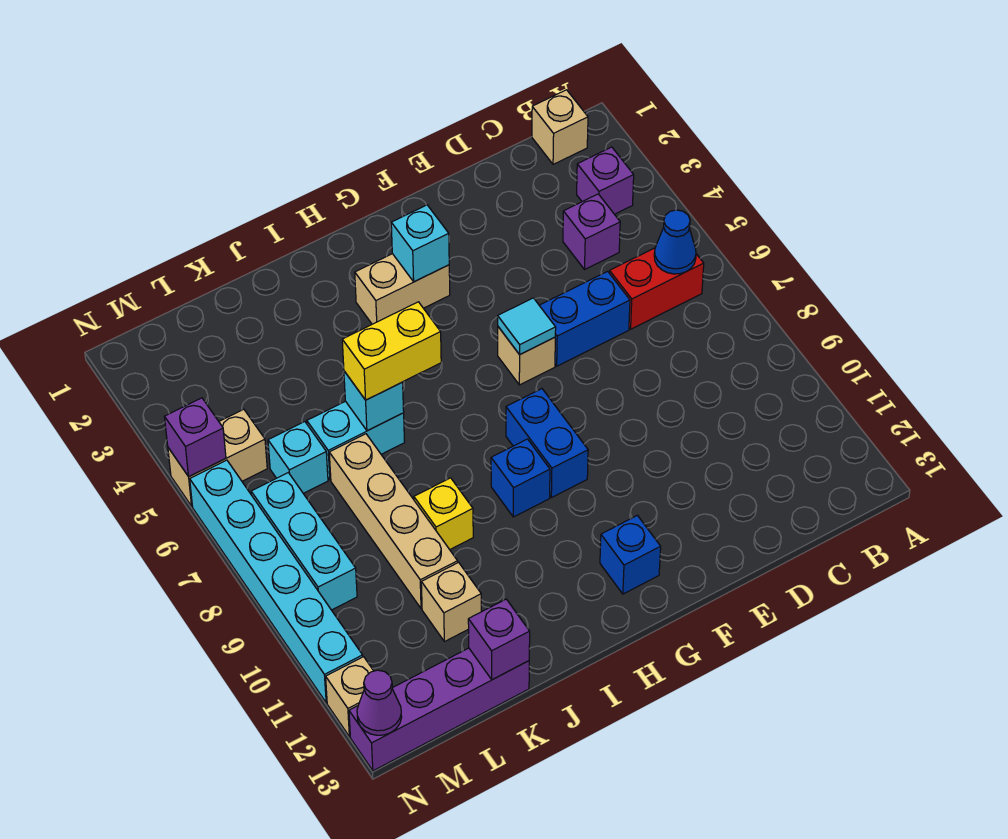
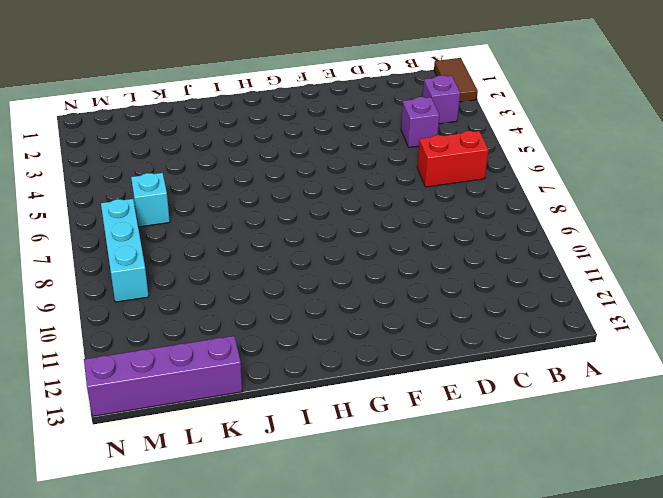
brown tile A1:A2 level 1 -> none
none -> tan brick B1 level 1
none -> blue brick D6:E6 level 1
none -> tan brick F6 level 1

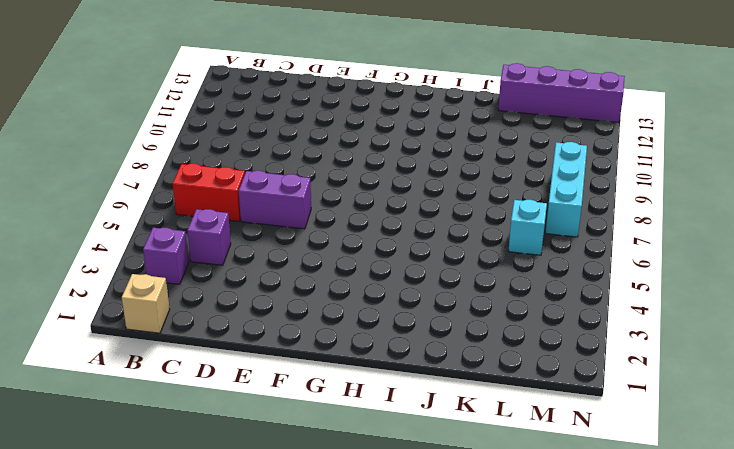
purple brick D6:E6 level 1 -> blue brick D6:E6 level 1
none -> tan brick F6 level 1
none -> tan brick G3:H3 level 1
none -> blue brick G8:G9 level 1

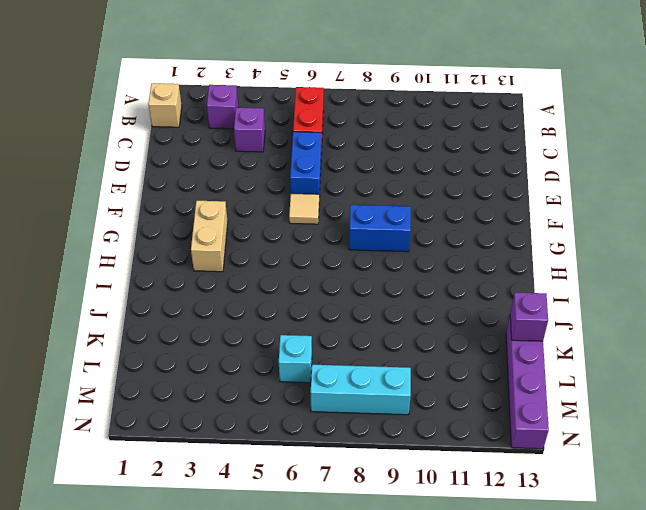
tan tile F6 level 1 -> tan brick F6 level 1
none -> blue brick G12 level 1
none -> blue brick H9 level 1
none -> cyan brick J6:K6 level 1

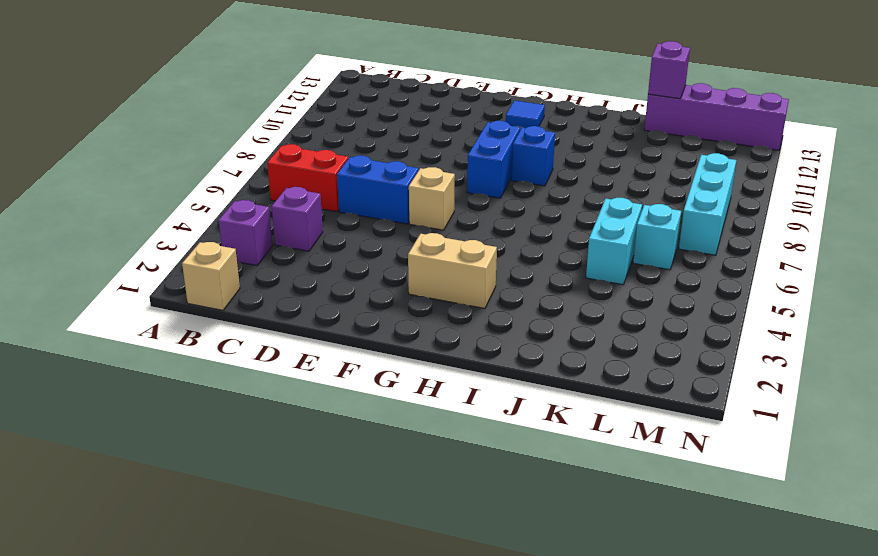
blue tile G12 level 1 -> blue brick G12 level 1
cyan brick K5:K6 level 1 -> cyan brick J6:K6 level 1
none -> yellow brick J9 level 1
none -> tan brick K7:K10 level 1
none -> tan brick K11 level 1

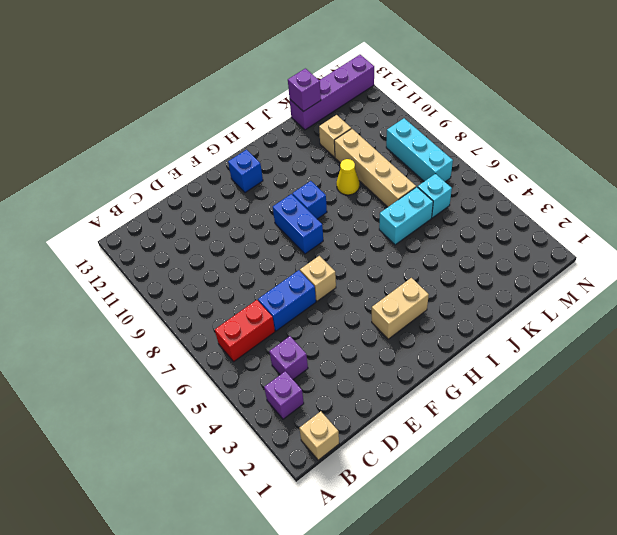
yellow cone J9 level 1 -> yellow brick J9 level 1
none -> tan brick M5:N5 level 1
none -> cyan brick N6:N11 level 1
none -> tan brick N12 level 1

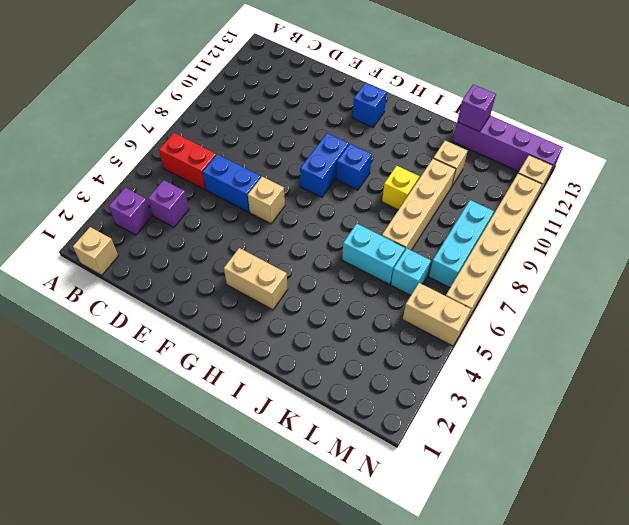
tan brick N6:N11 level 1 -> cyan brick N6:N11 level 1
none -> blue cone B6 level 2
none -> cyan tile F6 level 2
none -> cyan brick G3 level 2

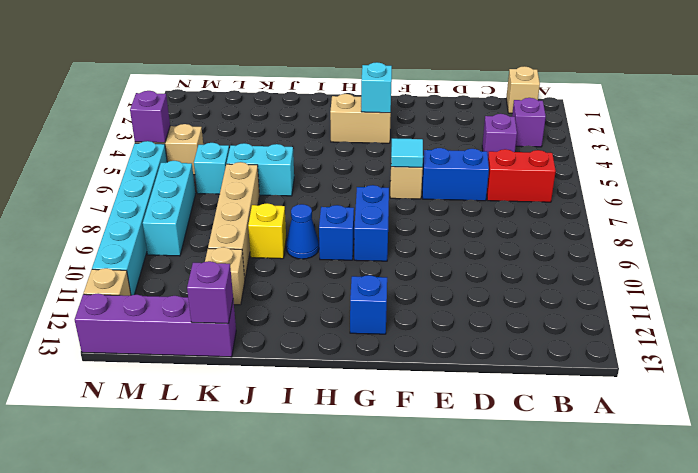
blue cone I9 level 1 -> blue cone B6 level 2
none -> cyan brick J6 level 2
none -> purple cone N13 level 2
none -> yellow brick I6:J6 level 3

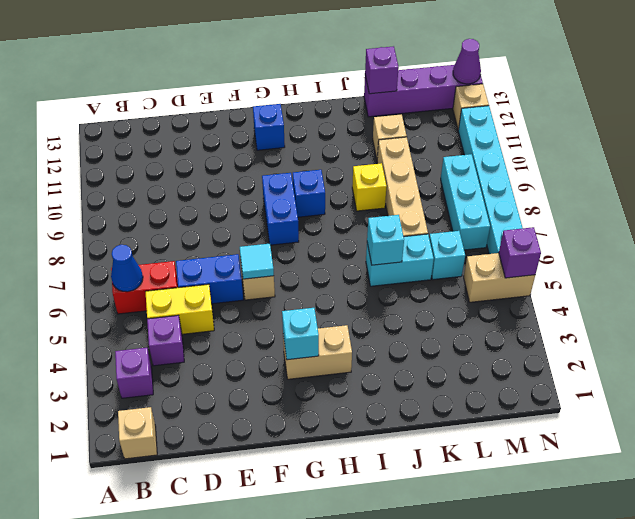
yellow brick C5:D5 level 1 -> yellow brick I6:J6 level 3

